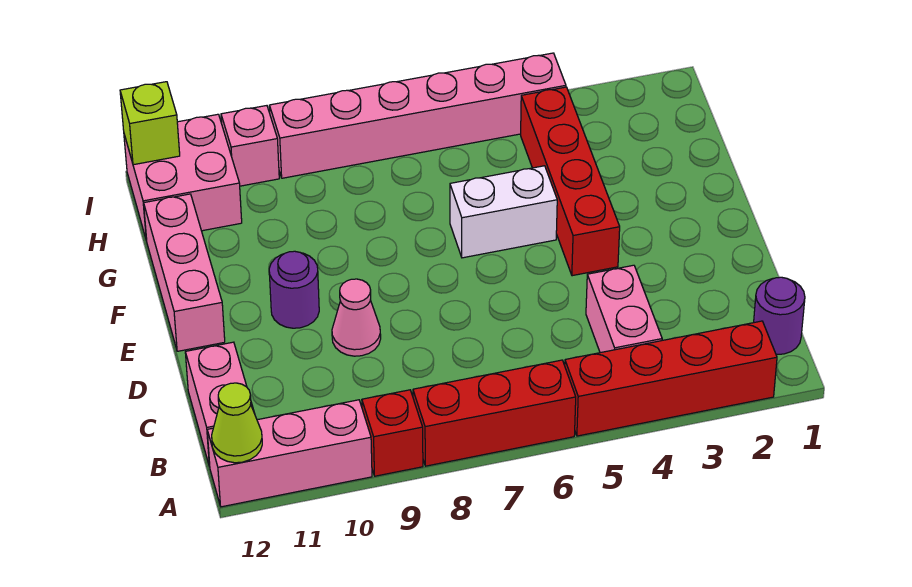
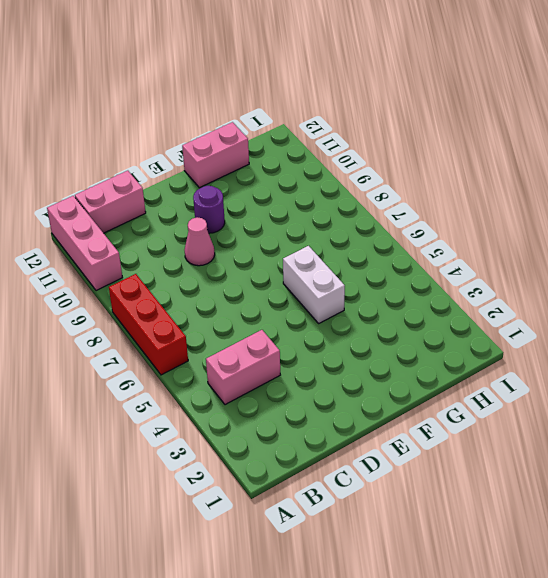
pink brick F12:G12 level 1 -> pink brick E12:G12 level 1
none -> red brick A2:A5 level 1
none -> red brick A9 level 1
none -> purple round brick B1 level 1

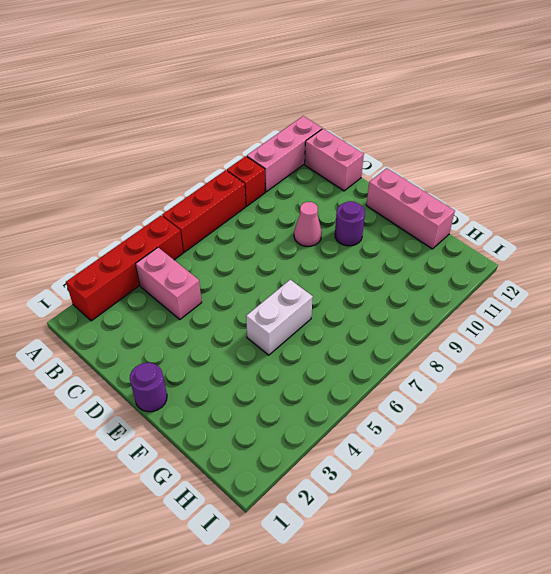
purple round brick E1 level 1 -> purple round brick B1 level 1
none -> red brick E4:H4 level 1
none -> pink brick H11:I12 level 1
none -> pink brick I4:I9 level 1

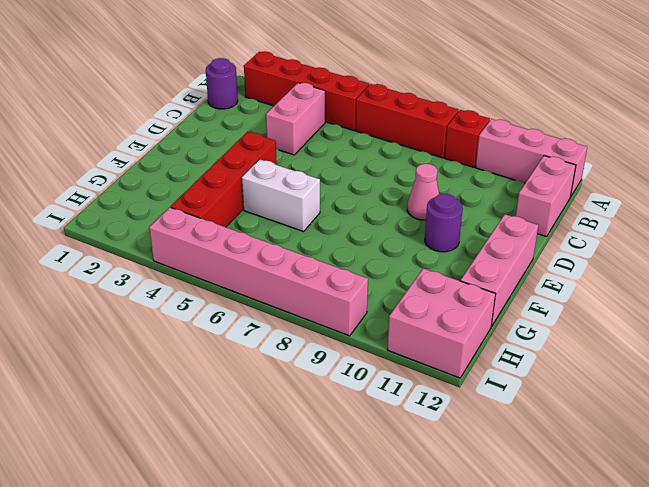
none -> pink brick I10 level 1
none -> lime cone A12 level 2
none -> lime brick I12 level 2

